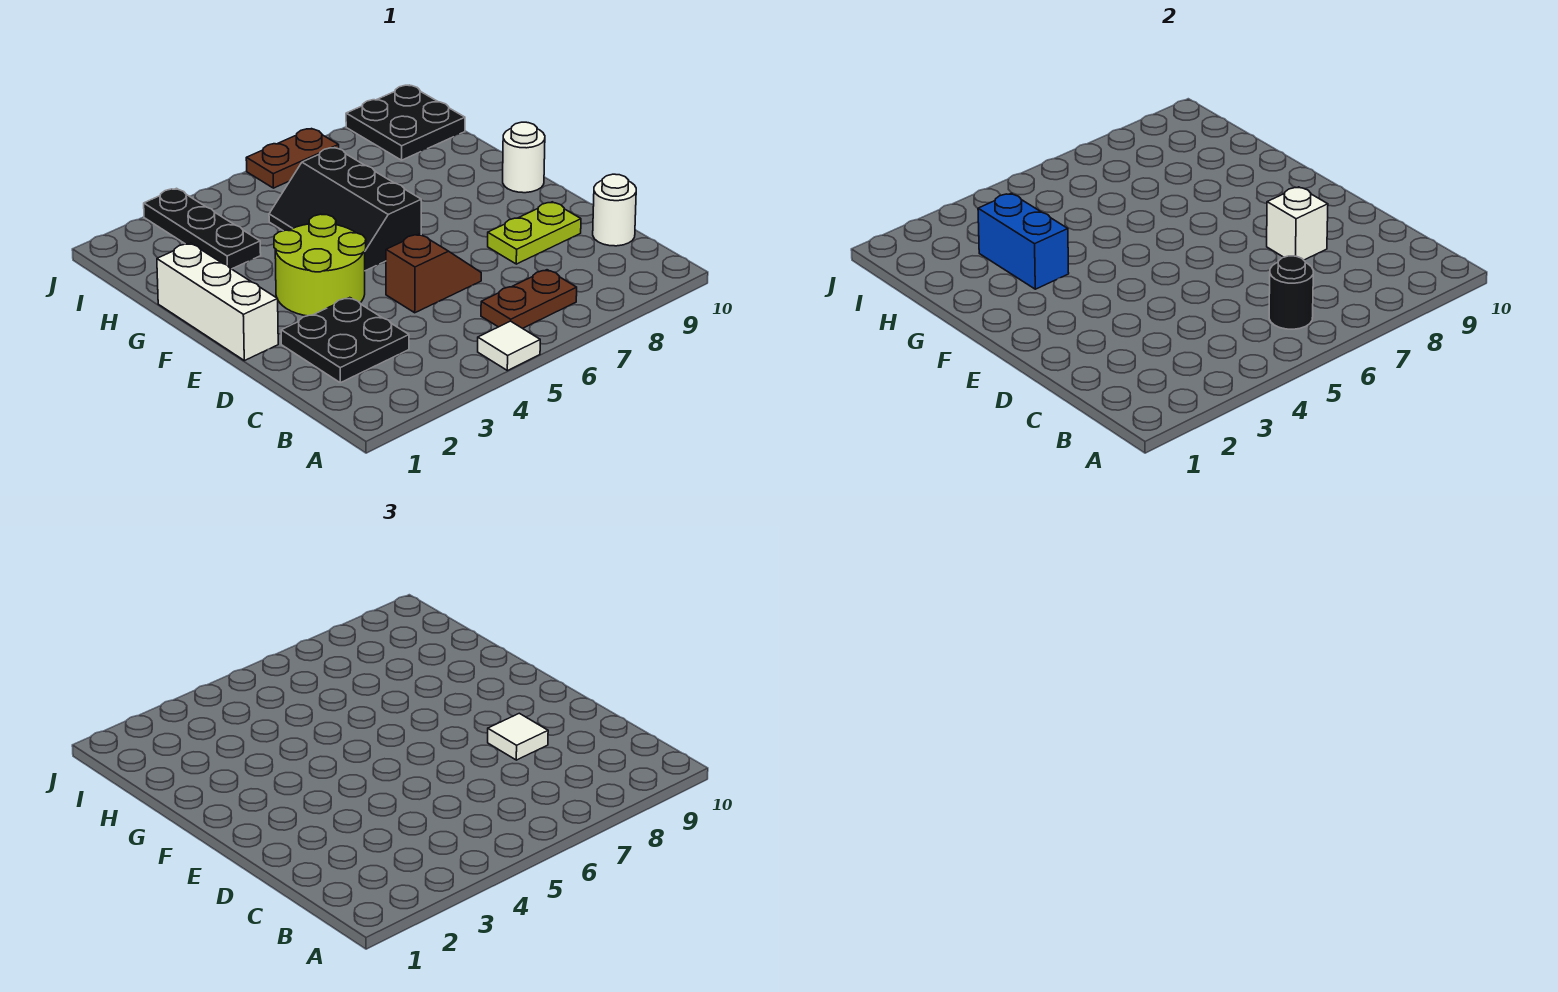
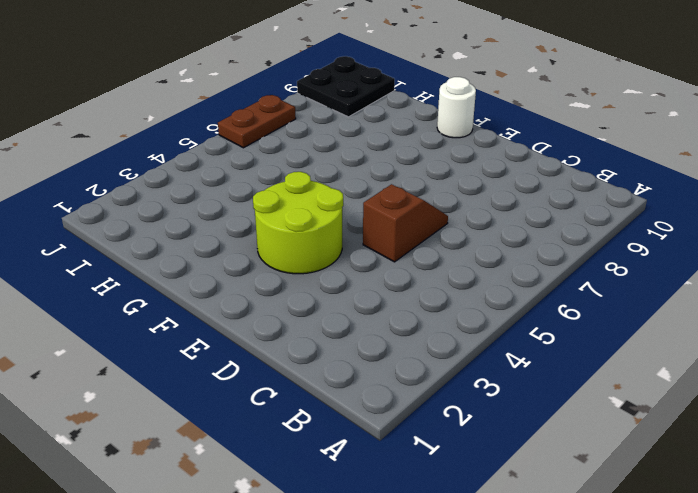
none -> white tile A5 level 1
none -> brown plate B6:B7 level 1
none -> black plate C2:D3 level 1

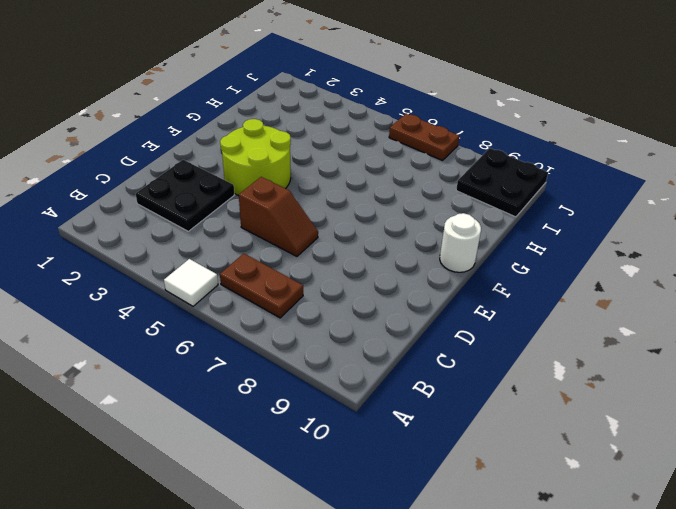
none -> white round brick C10 level 1
none -> lime plate D8:D9 level 1
none -> white brick E1:G1 level 1

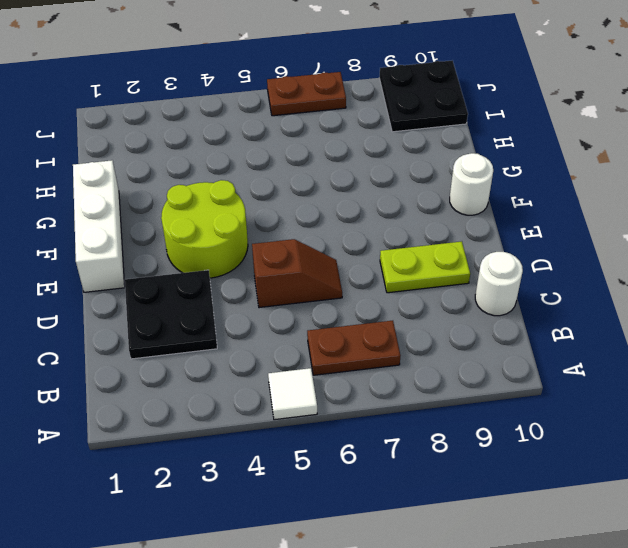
none -> black slope F5:H6 level 1 top 6
none -> black plate H3:J3 level 1
none -> black round brick B6 level 2

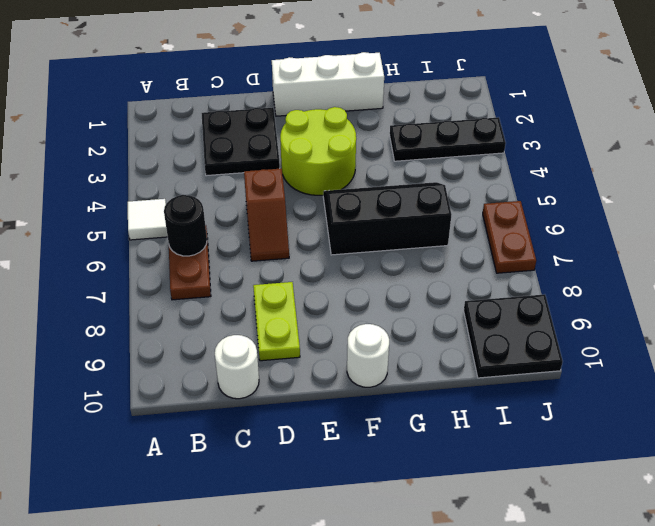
none -> white brick D8 level 2
none -> blue brick G3:H3 level 2
none -> white tile D8 level 3

